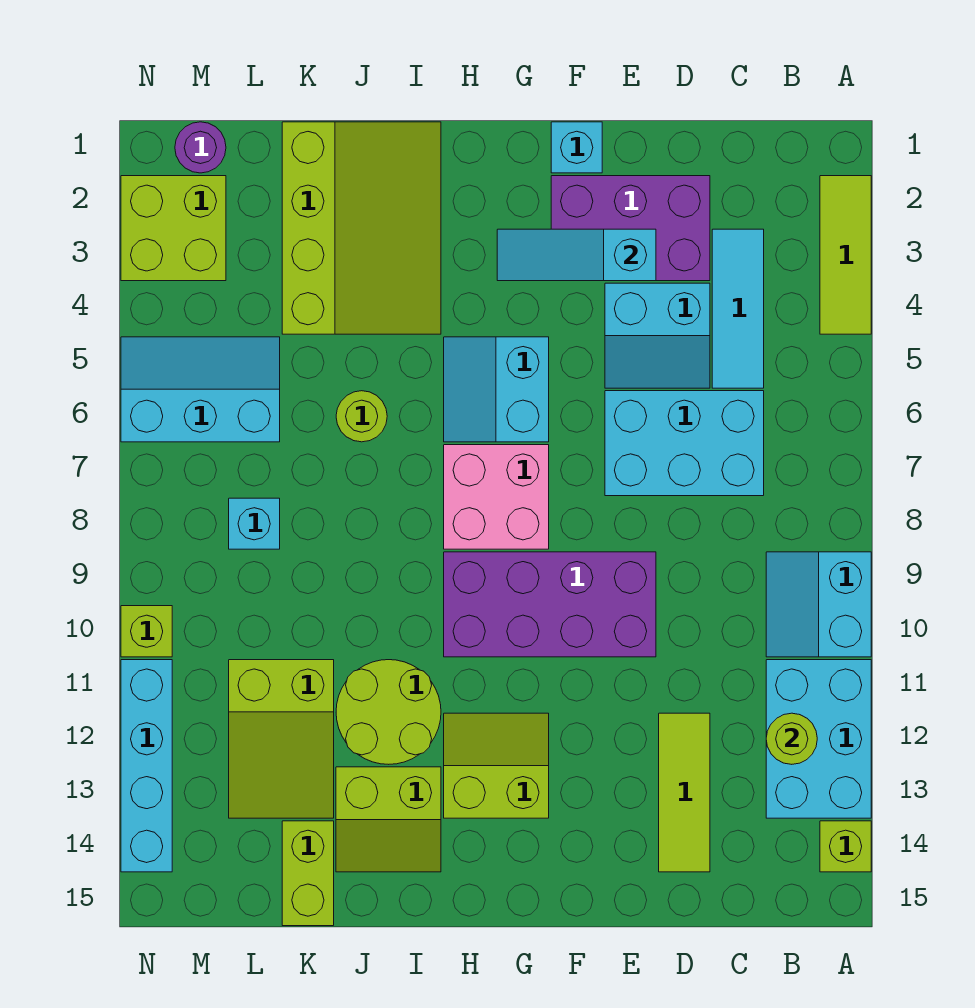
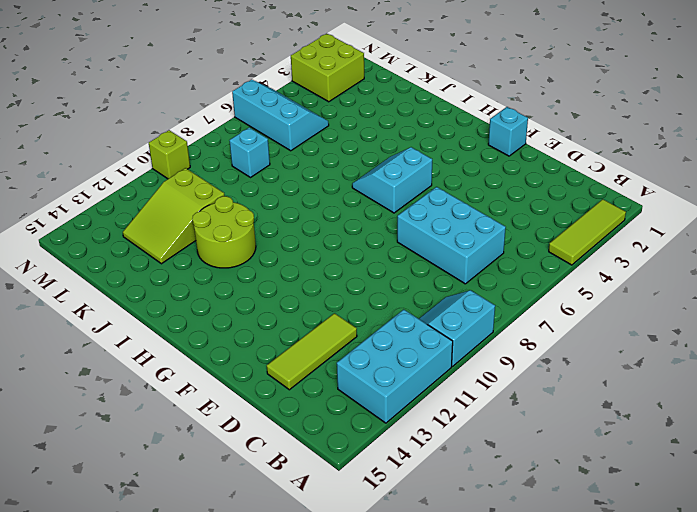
none -> lime brick A14 level 1
none -> cyan tile C3:C5 level 1
none -> purple brick D2:F3 level 1

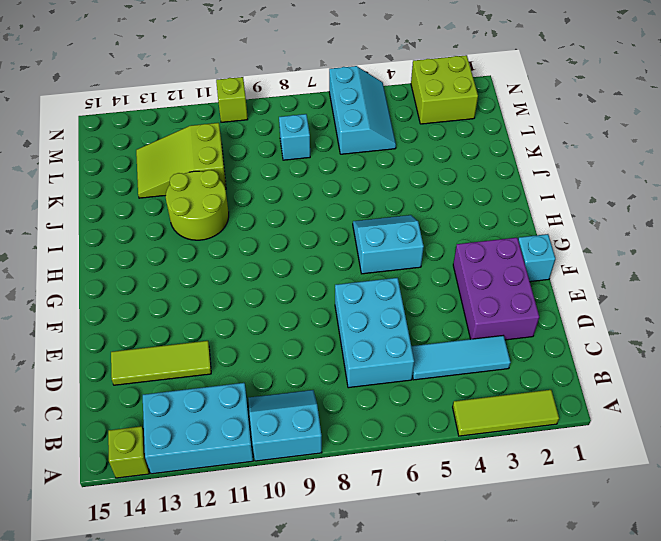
none -> cyan slope D4:E5 level 1 top 4
none -> purple brick E9:H10 level 1
none -> pink brick G7:H8 level 1

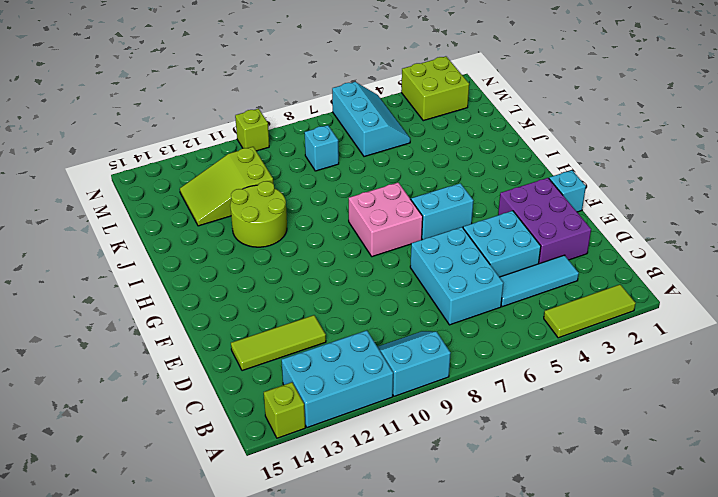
cyan brick D4:E5 level 1 -> cyan slope D4:E5 level 1 top 4
none -> purple brick E9:H10 level 1
none -> lime slope G12:H13 level 1 top 13
none -> lime slope I1:K4 level 1 top K

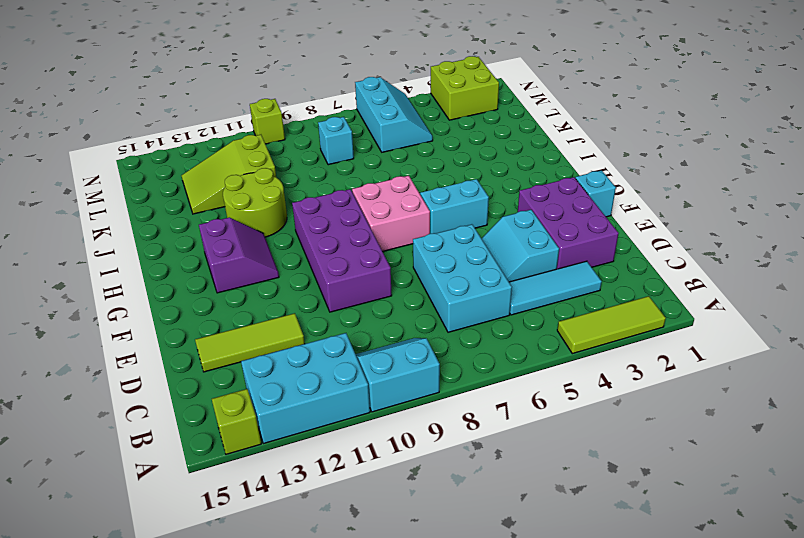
purple slope G12:H13 level 1 top 13 -> lime slope G12:H13 level 1 top 13
none -> lime slope I1:K4 level 1 top K
none -> lime slope I13:J14 level 1 top 13
none -> lime round brick J6 level 1

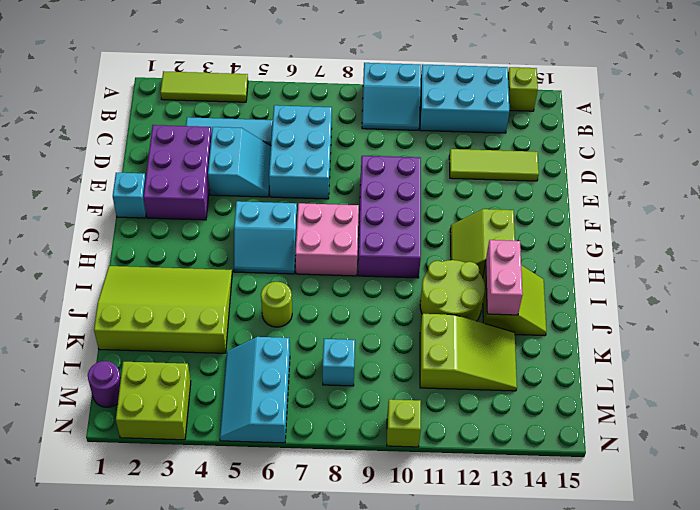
pink brick I13:J13 level 2 -> none
none -> lime brick K14:K15 level 1
none -> cyan brick N11:N14 level 1
none -> lime round brick B12 level 2

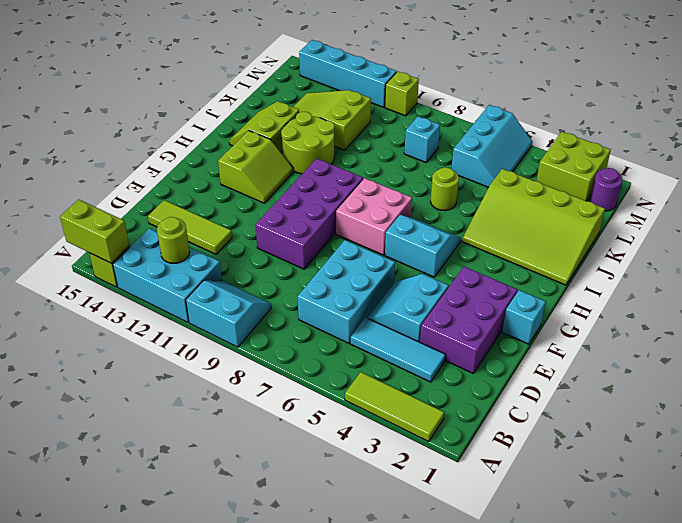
lime brick A14:A15 level 2 -> lime brick K14:K15 level 1
none -> cyan slope E3:G3 level 2 top E

